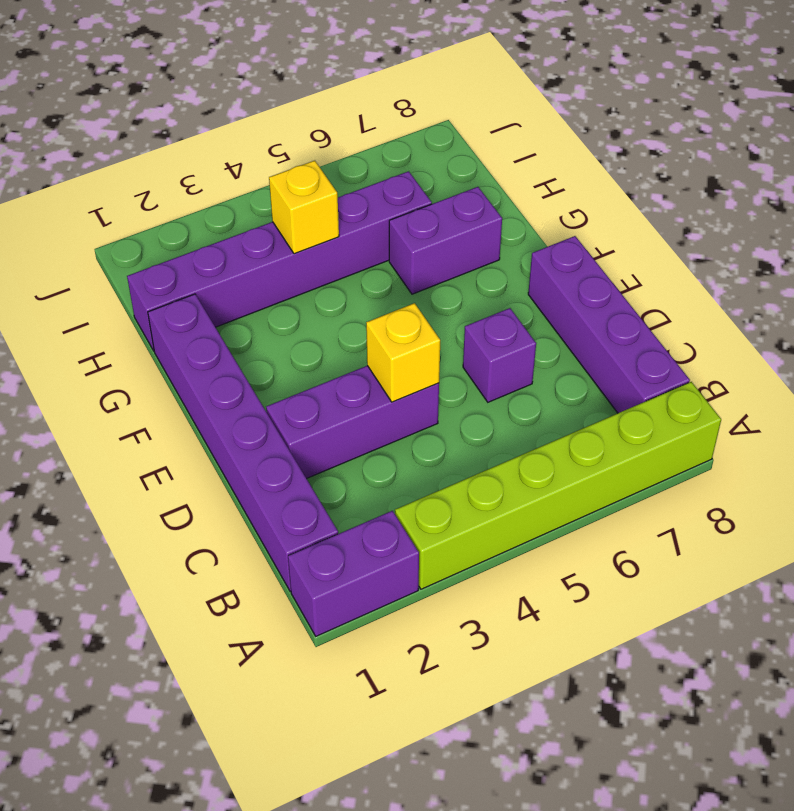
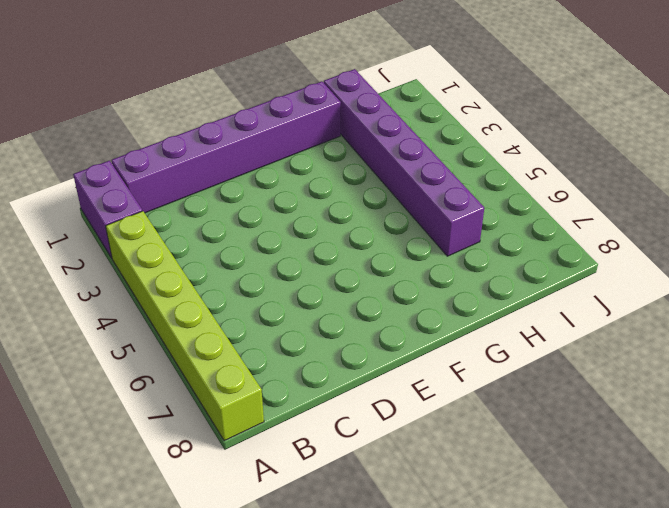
none -> purple brick B8:E8 level 1
none -> purple brick D2:D4 level 1

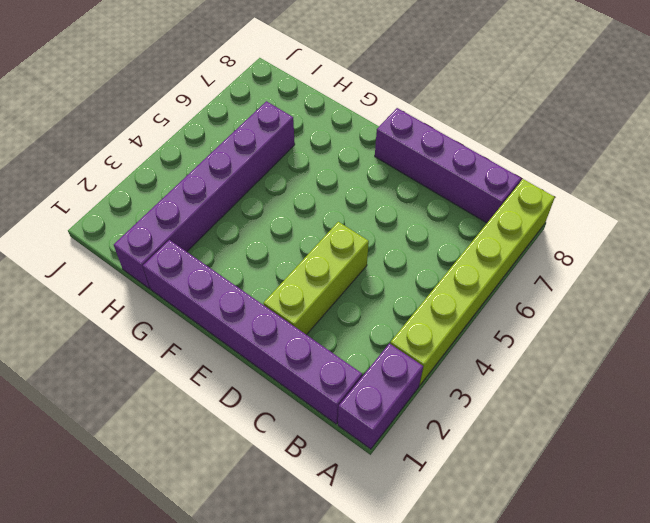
lime brick D2:D4 level 1 -> purple brick D2:D4 level 1
none -> purple brick D6 level 1
none -> purple brick G6:G7 level 1

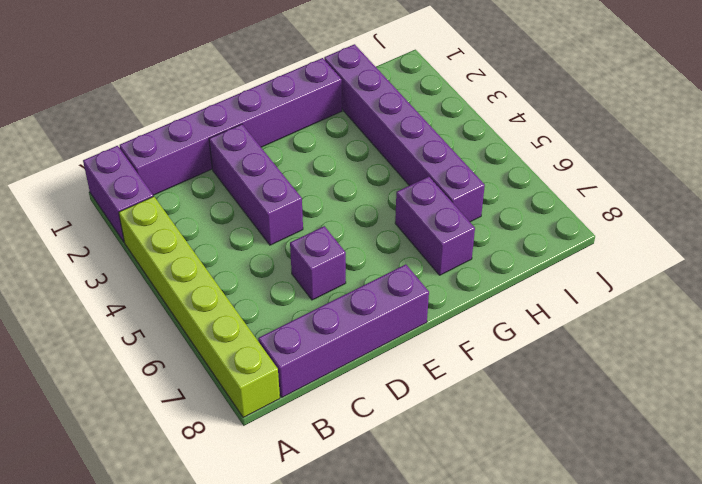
none -> yellow brick D4 level 2
none -> yellow brick H4 level 2

